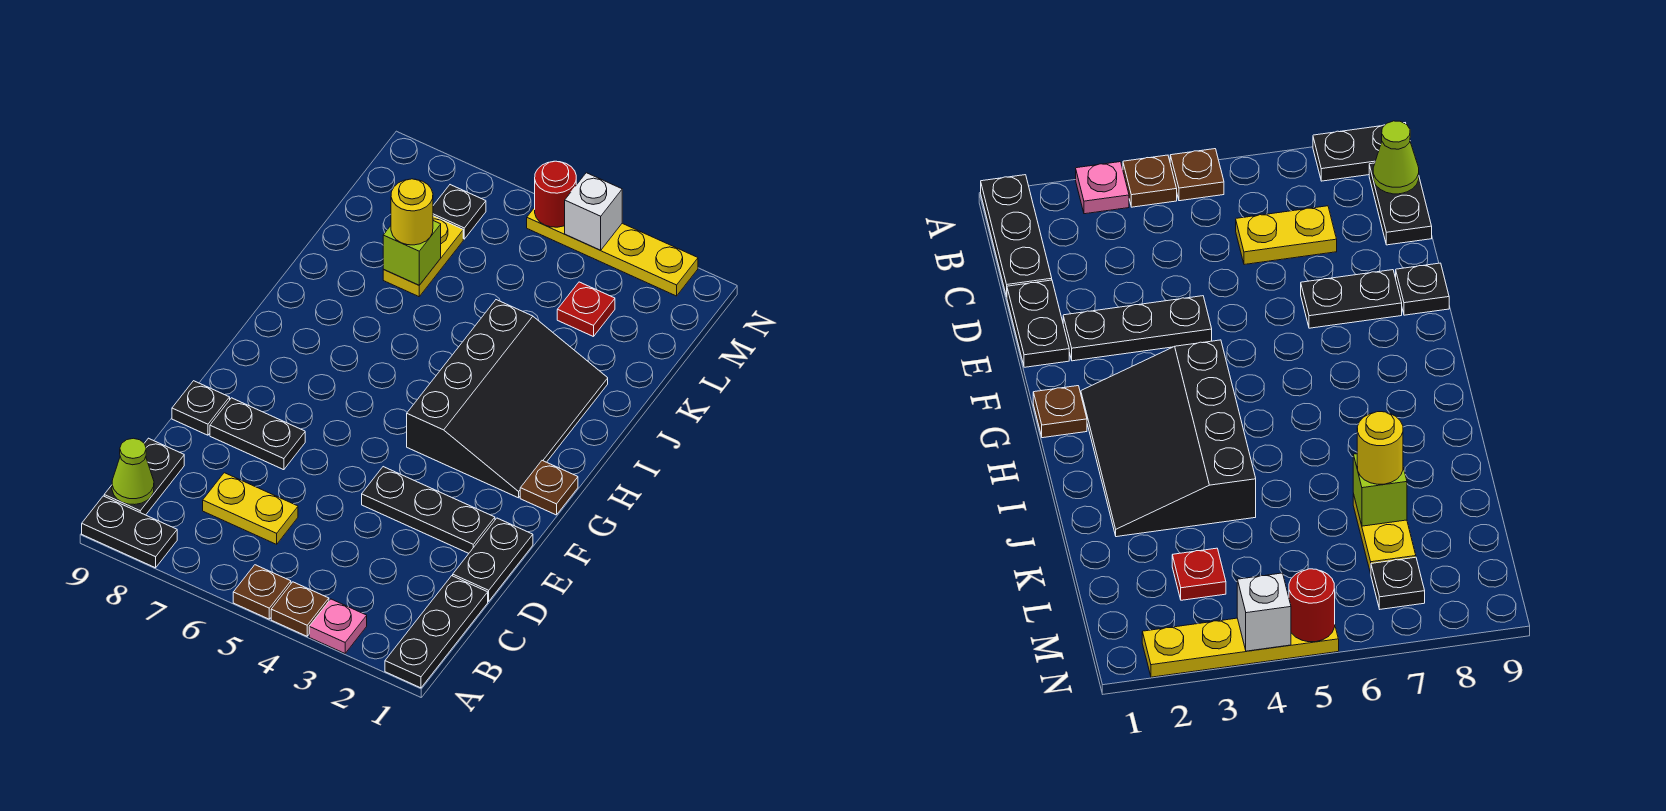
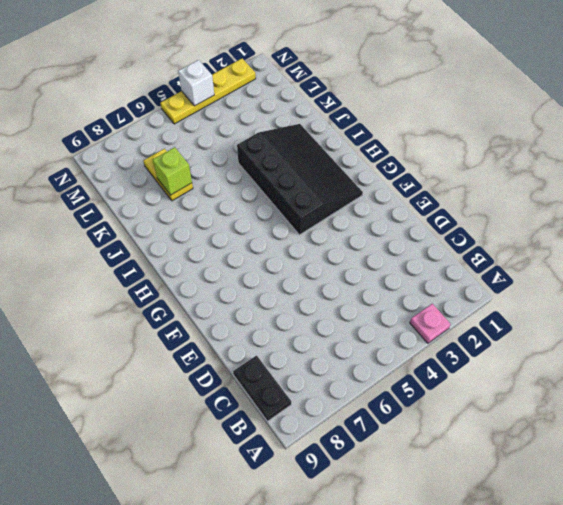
none -> black plate A1:C1 level 1
none -> brown plate A4 level 1
none -> brown plate A5 level 1

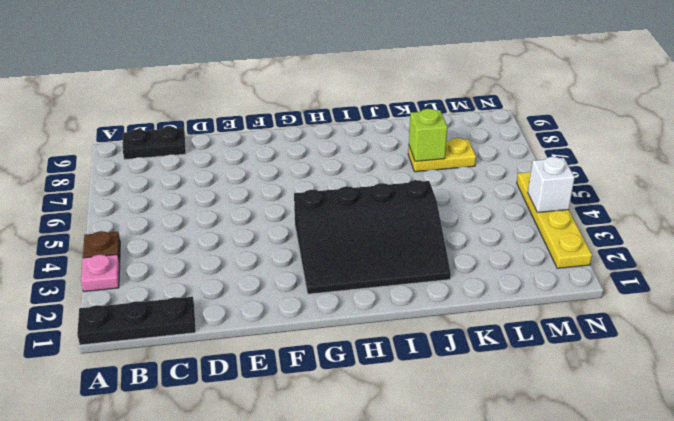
none -> brown plate A5 level 1
none -> black plate A8:A9 level 1
none -> yellow plate C6:C7 level 1

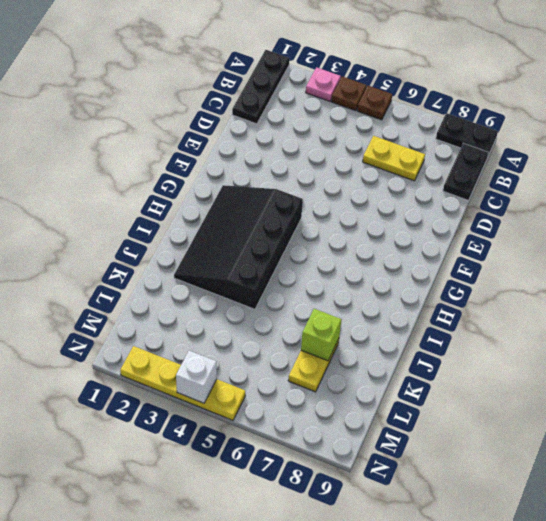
none -> black plate D1:E1 level 1
none -> black plate E2:E4 level 1
none -> black plate E7:E8 level 1

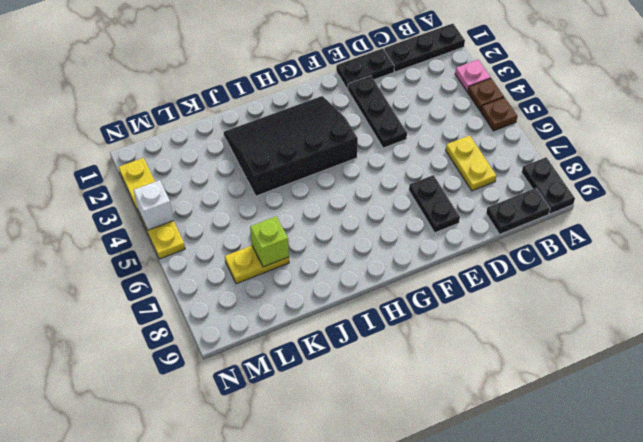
none -> black plate E9 level 1
none -> brown plate G1 level 1
none -> red plate L3 level 1

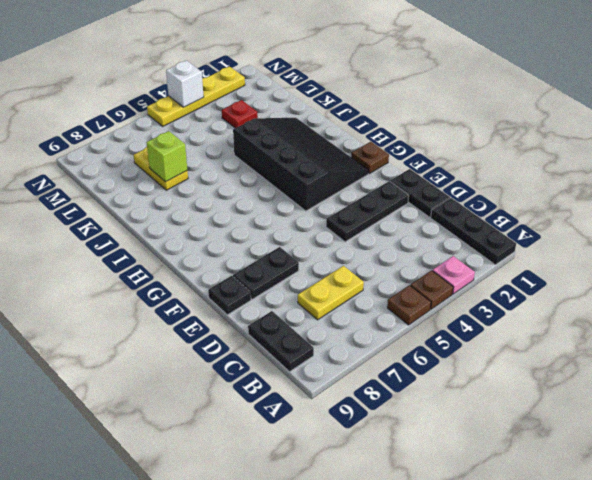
none -> black plate A8:A9 level 1
none -> black plate M7 level 1
none -> lime cone B9 level 2

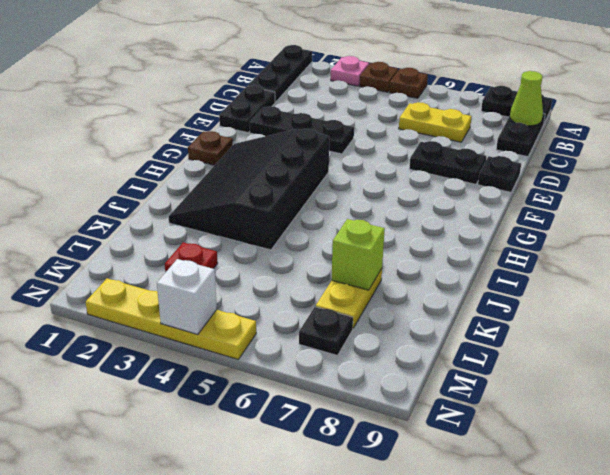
none -> red round brick N5 level 2
none -> yellow round brick K7 level 3

